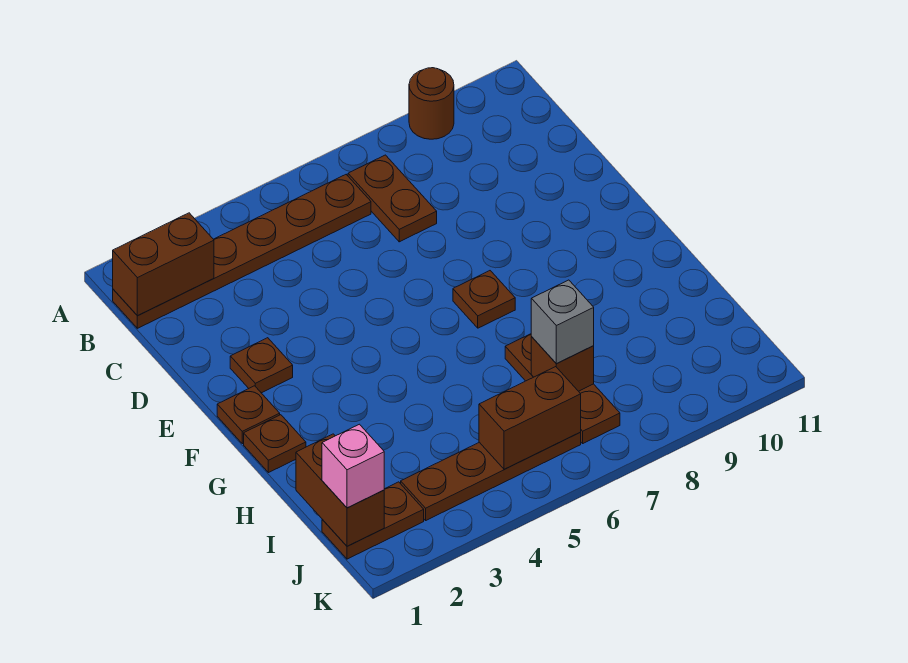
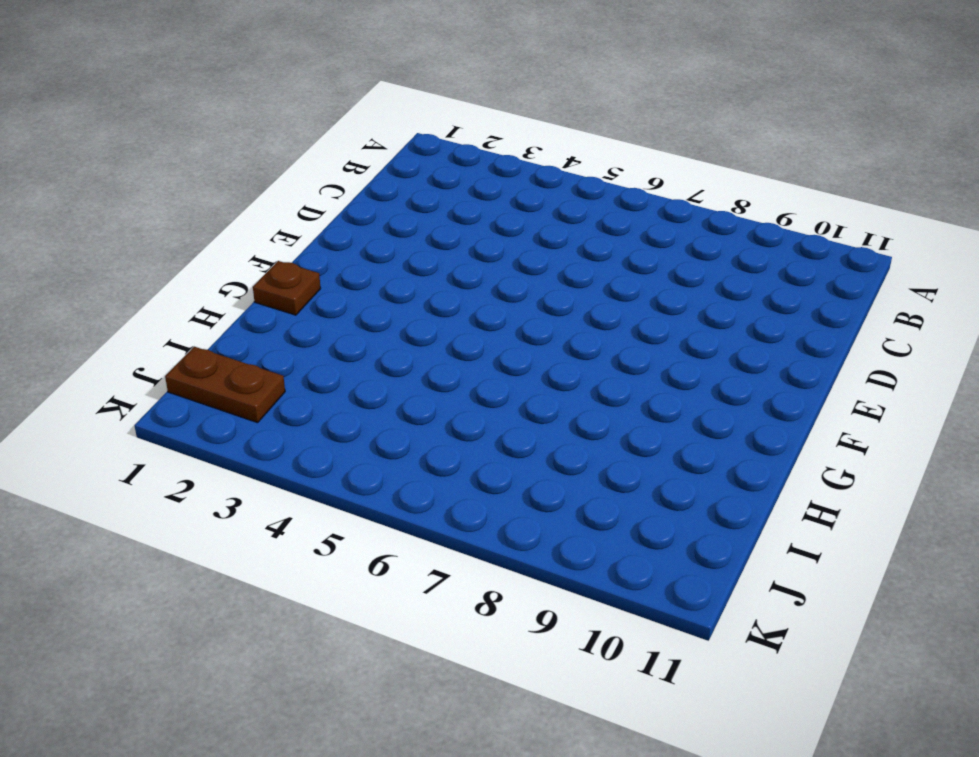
none -> brown round brick A9 level 1
none -> brown plate B1:B6 level 1
none -> brown plate B7:C7 level 1

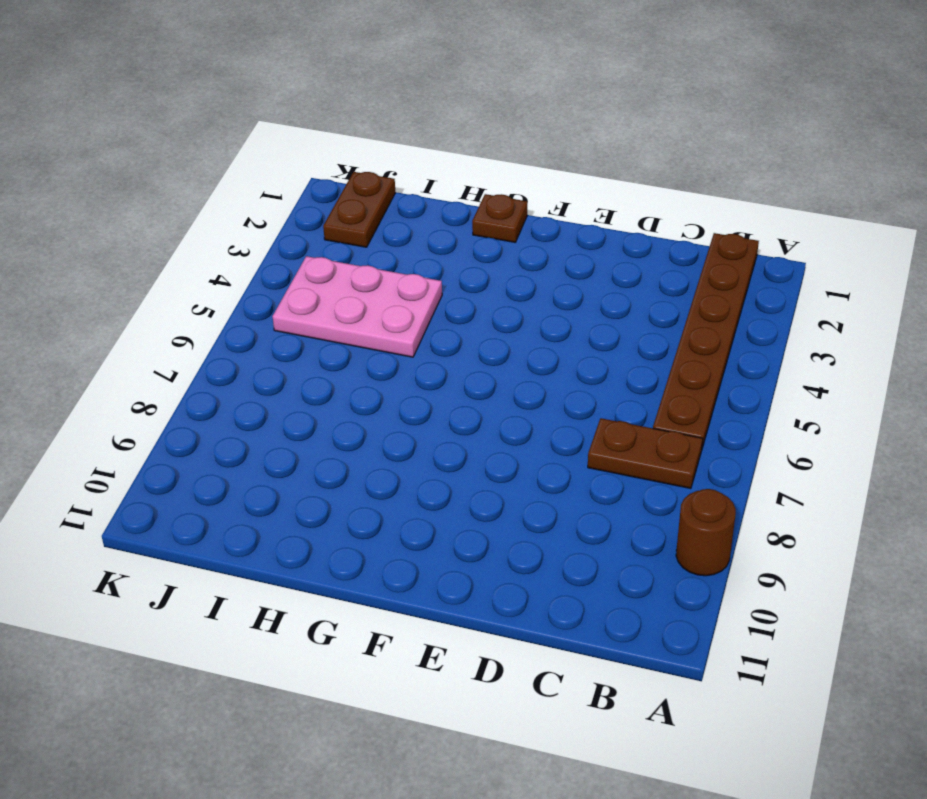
pink plate H4:J5 level 1 -> brown plate J3:J6 level 1
none -> brown plate E2 level 1
none -> brown plate F1 level 1
none -> brown plate F7 level 1

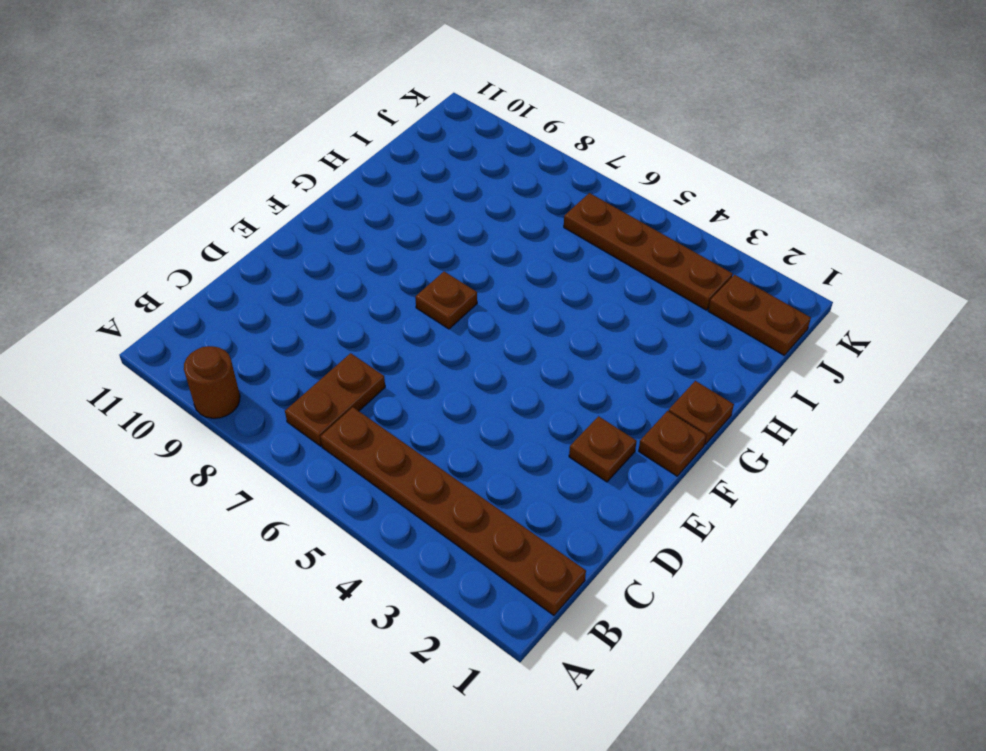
none -> brown plate H7:J7 level 1
none -> brown brick B1:B2 level 2
none -> brown brick I1:J1 level 2

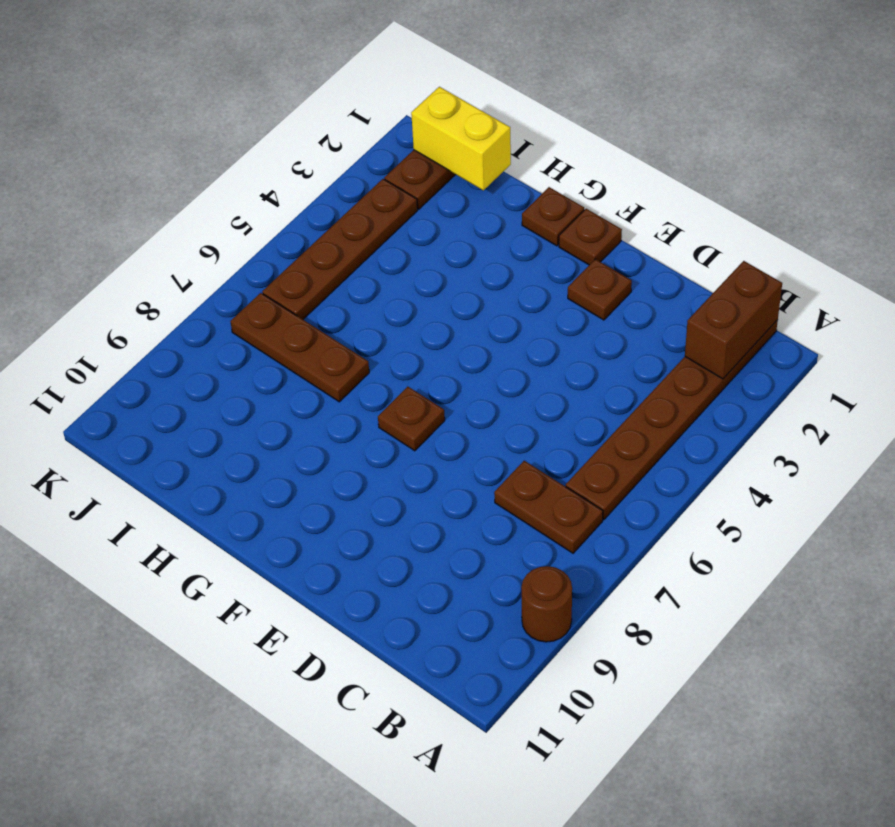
yellow brick I1:J1 level 2 -> brown brick I1:J1 level 2
none -> brown brick I7 level 2
none -> brown brick J5:J6 level 2
none -> grey brick I7 level 3

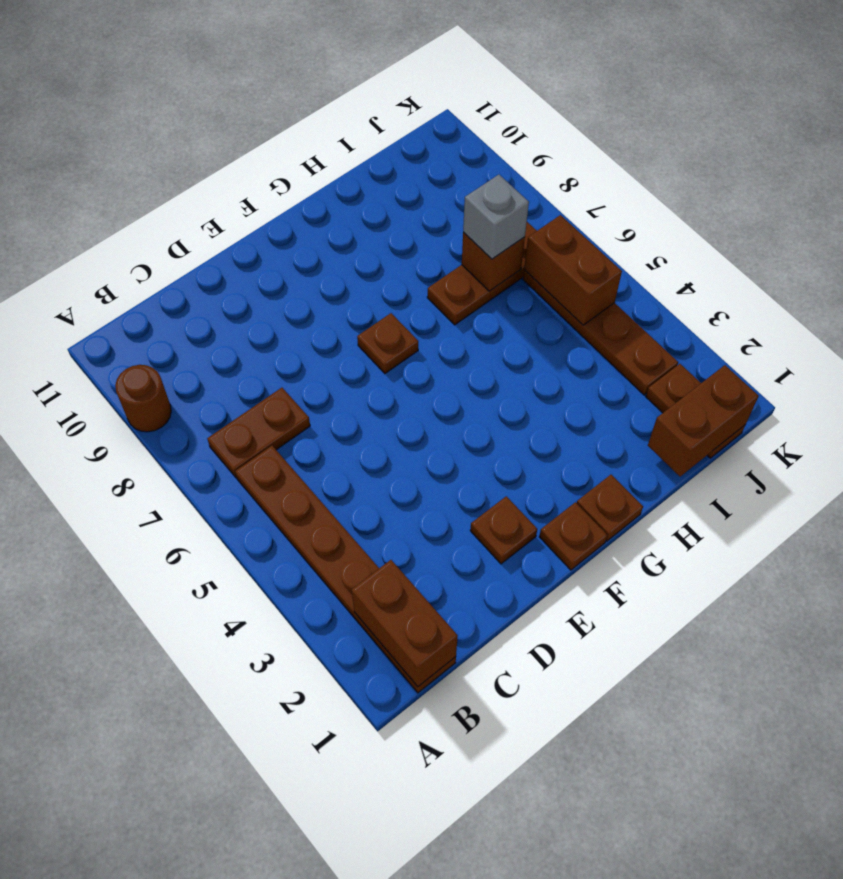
none -> pink brick J1 level 3

